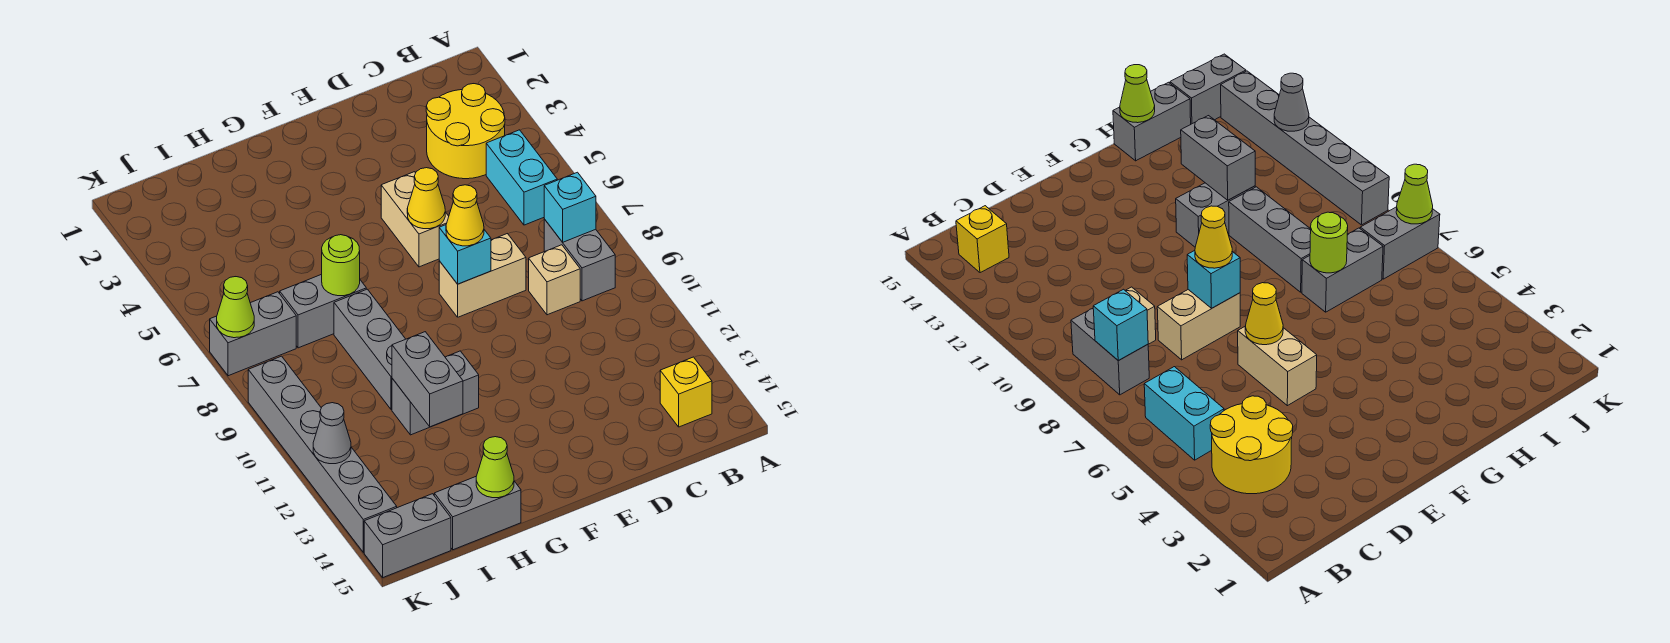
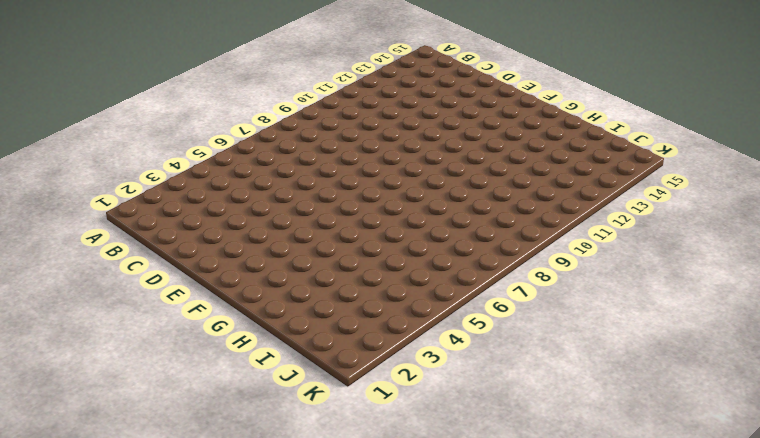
none -> yellow round brick B3:C4 level 1
none -> cyan brick B5:B6 level 1
none -> grey brick B8:B9 level 1

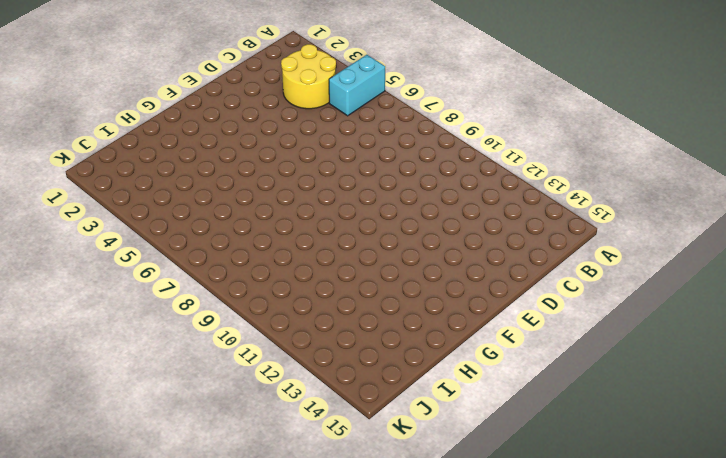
cyan brick A5:B5 level 1 -> cyan brick B5:B6 level 1
none -> grey brick B8:B9 level 1
none -> yellow brick B14 level 1
none -> tan brick C9 level 1

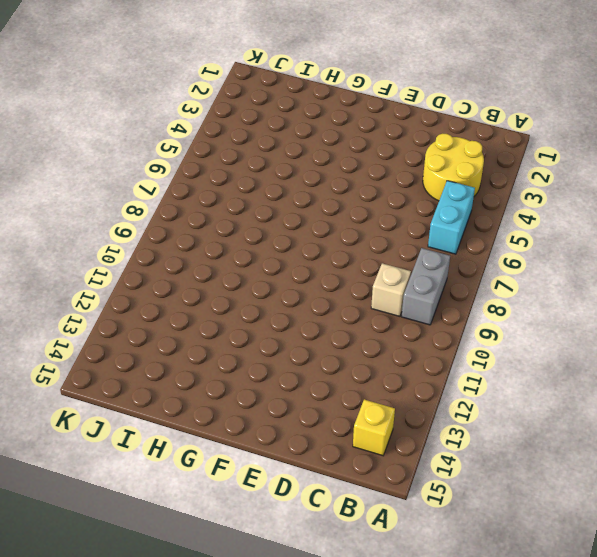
none -> tan brick D8:E8 level 1
none -> tan brick E5:E6 level 1
none -> grey brick G11:H11 level 1

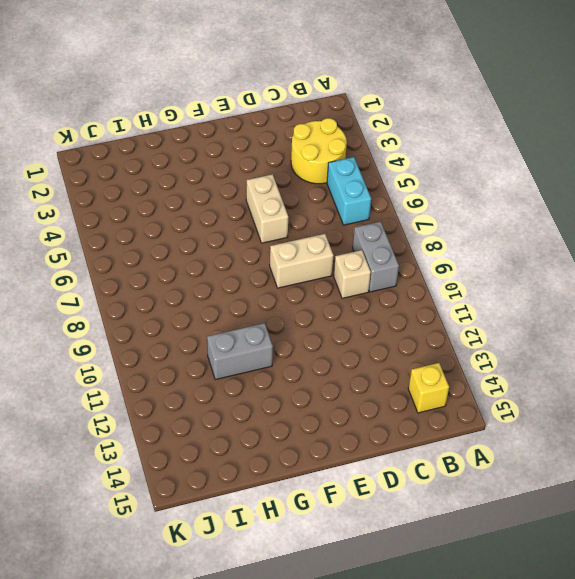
none -> grey brick H7:I7 level 1
none -> grey brick H8:H10 level 1
none -> grey brick H15:I15 level 1

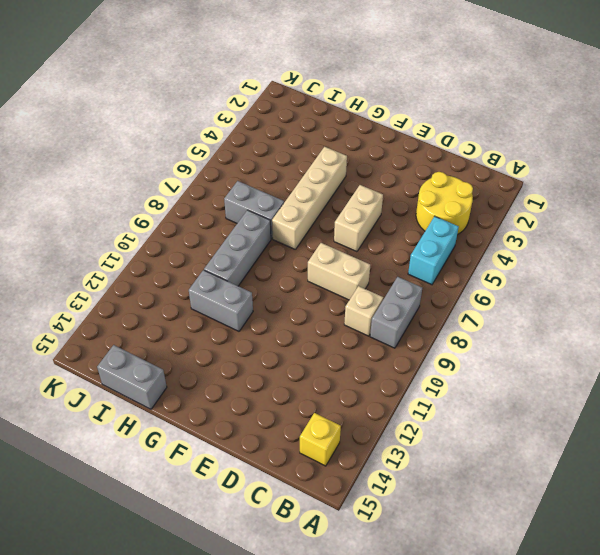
tan brick G4:G7 level 1 -> none
none -> grey brick J7:K7 level 1
none -> grey brick J15:K15 level 1
none -> grey brick K9:K14 level 1

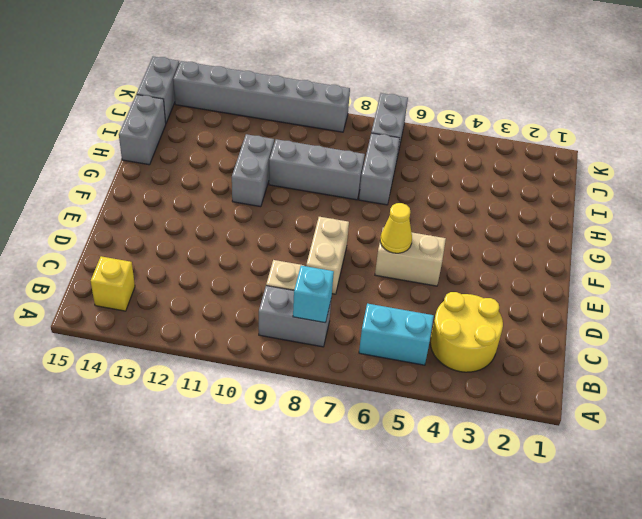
none -> cyan brick E8 level 2
none -> lime round brick H7 level 2
none -> grey brick H11:H12 level 2

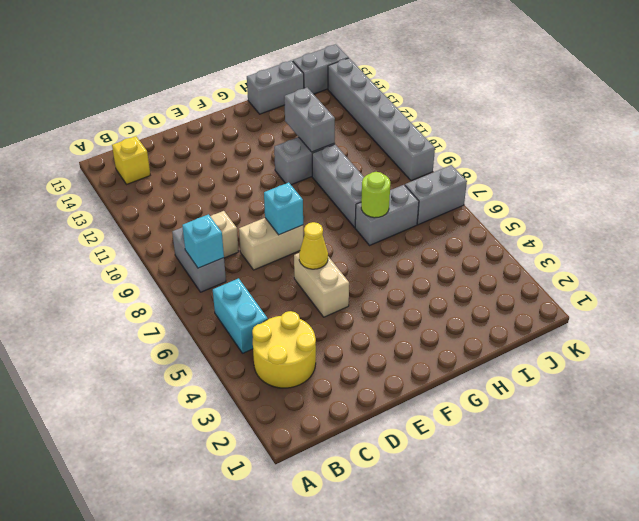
none -> lime cone H15 level 2
none -> lime cone K7 level 2
none -> grey cone K12 level 2

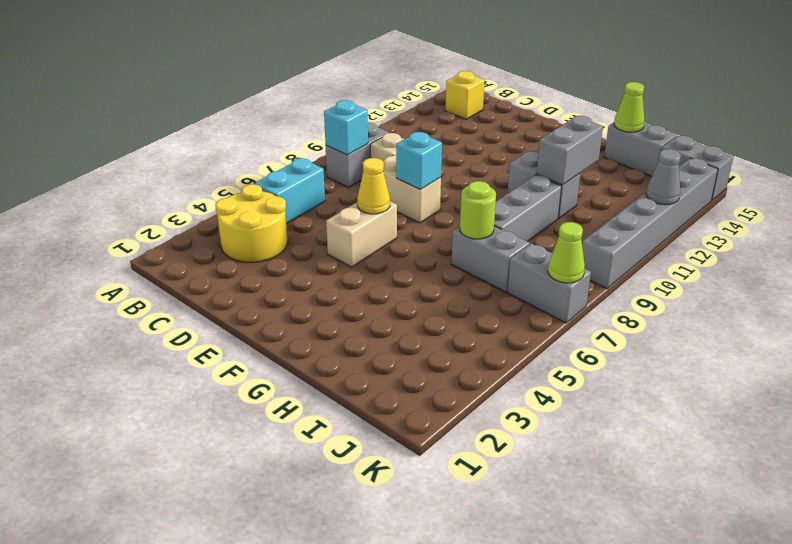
none -> yellow cone E8 level 3

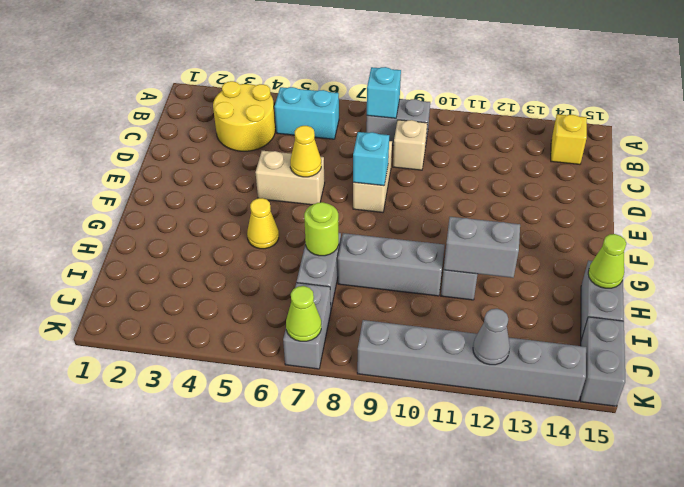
yellow cone G5 level 1 -> yellow cone E8 level 3

